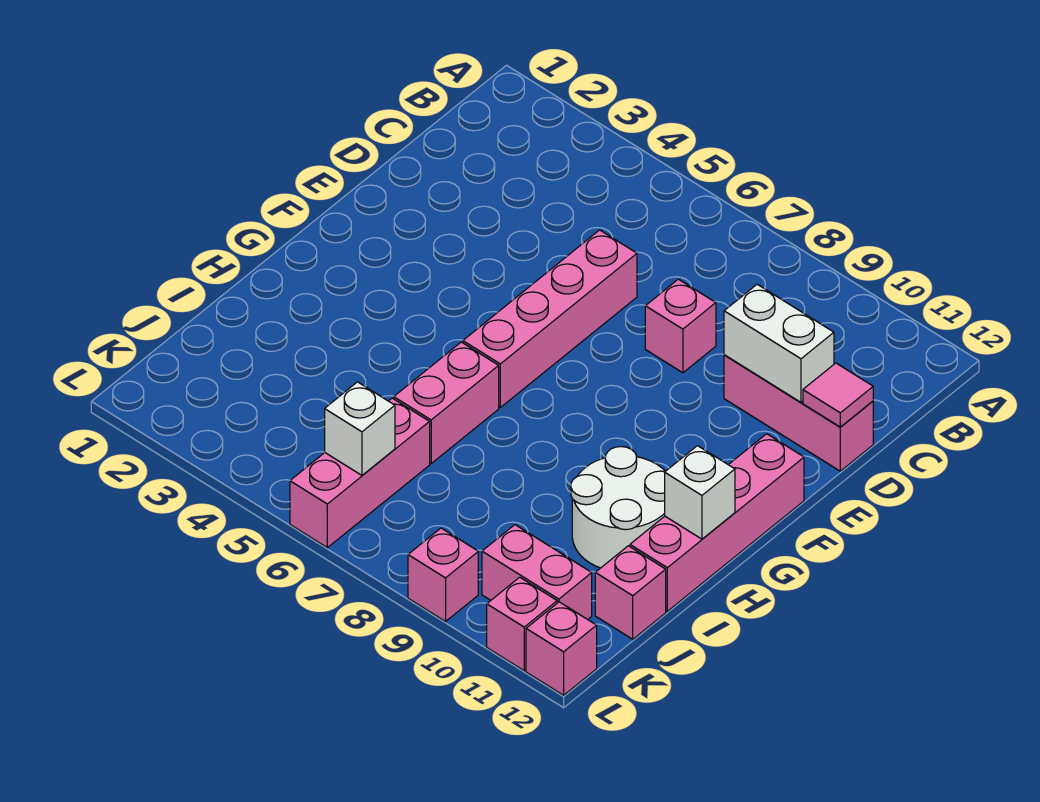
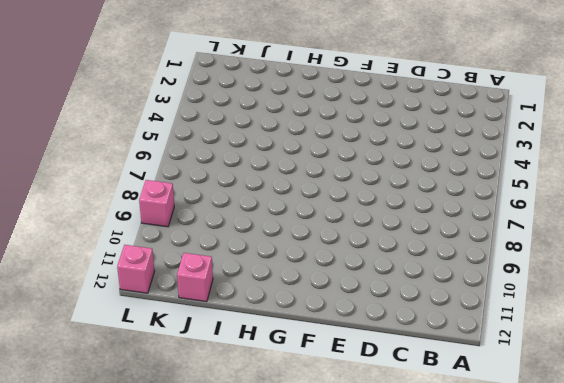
none -> pink brick D6:G6 level 1
none -> pink brick D8 level 1
none -> pink brick D10:D12 level 1

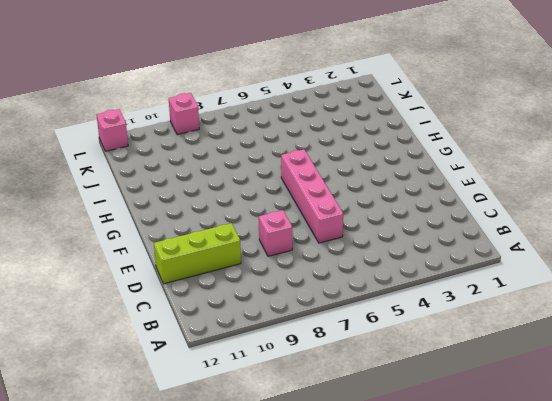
lime brick D10:D12 level 1 -> pink brick D10:D12 level 1
none -> pink brick F12:I12 level 1
none -> pink brick H6:I6 level 1
none -> white round brick H10:I11 level 1

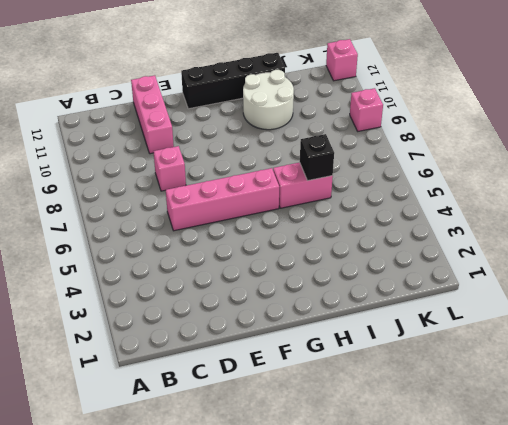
black brick F12:I12 level 1 -> pink brick F12:I12 level 1
black brick I6 level 2 -> none
none -> pink brick J6:L6 level 1
none -> pink brick J12 level 1
none -> pink brick K10:K11 level 1

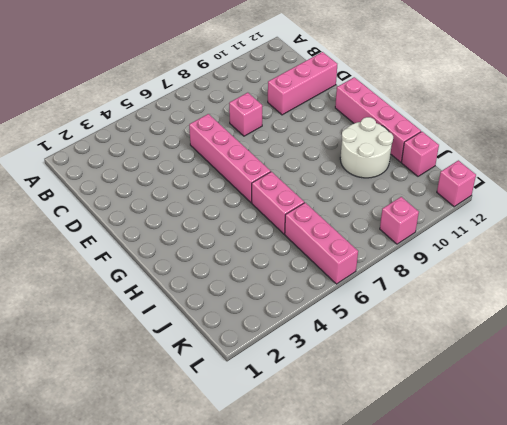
none -> pink brick K10:K11 level 1
none -> pink brick L11 level 1
none -> white brick D10:D11 level 2

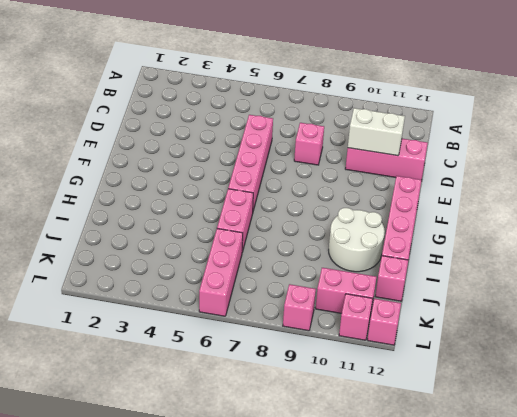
none -> pink tile D12 level 2
none -> white brick H12 level 2
none -> white brick K6 level 2

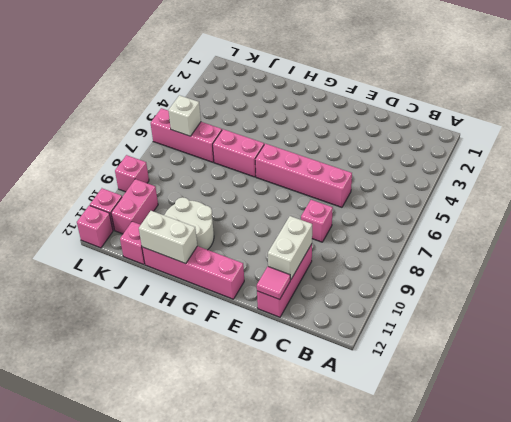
white brick H12:I12 level 2 -> white brick H12 level 2

